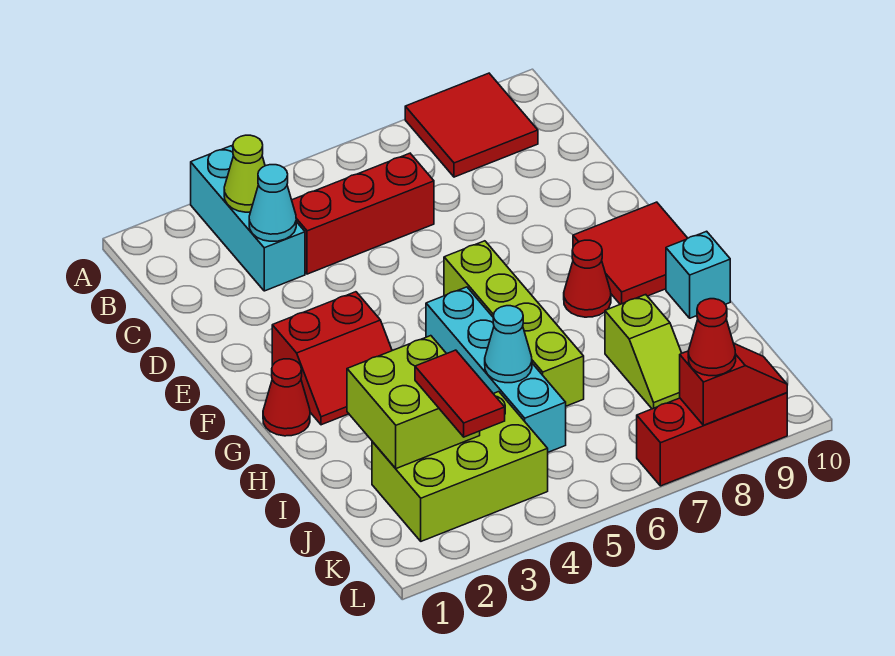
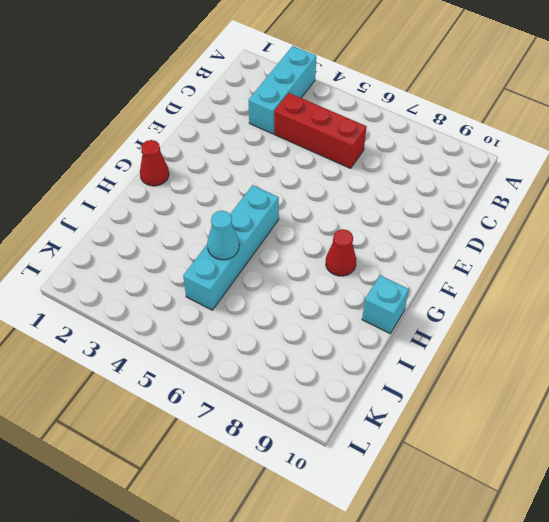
none -> red tile A8:B9 level 1
none -> red slope F2:G3 level 1 top F
none -> lime brick F6:I6 level 1

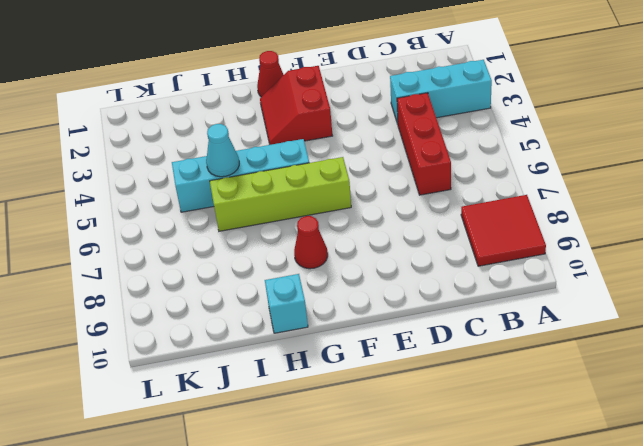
none -> red tile F9:G10 level 1
none -> lime slope I8:J8 level 1 top I
none -> lime brick J2:K4 level 1

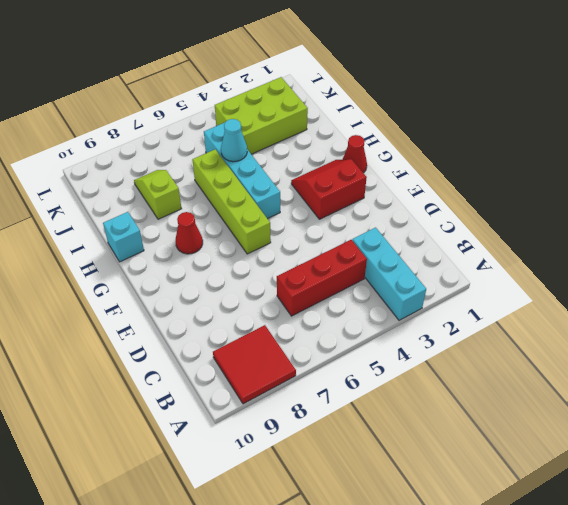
none -> red tile F9:G10 level 1
none -> red brick L7:L9 level 1
none -> lime cone B3 level 2

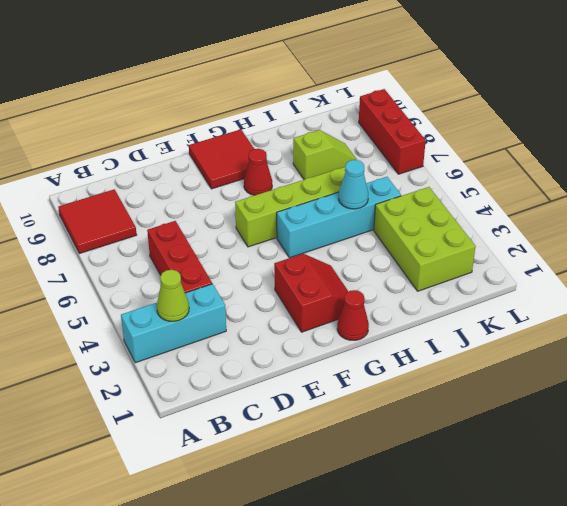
none -> cyan brick H10 level 1
none -> cyan cone C3 level 2
none -> lime brick I2:J3 level 2

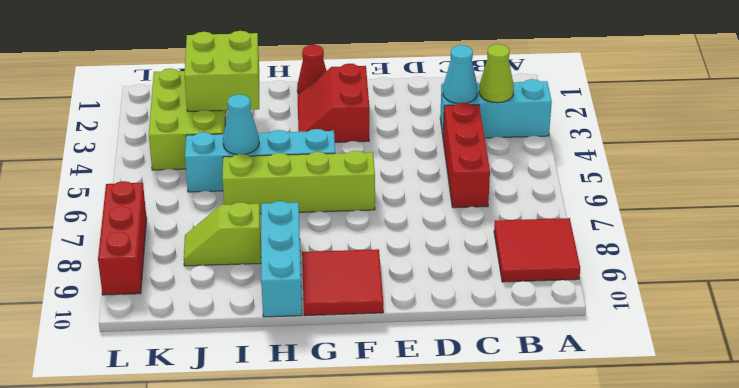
cyan brick H8:H10 level 1 -> cyan brick H10 level 1
none -> red cone G8 level 1
none -> red slope L8:L9 level 2 top 8
none -> red tile J3:K3 level 3

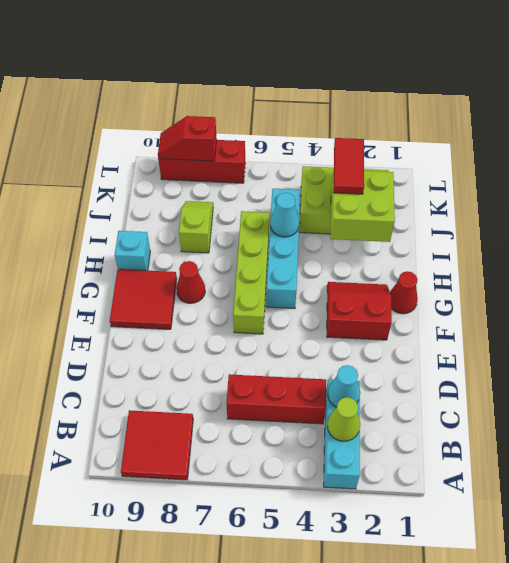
none -> red cone L8 level 3

